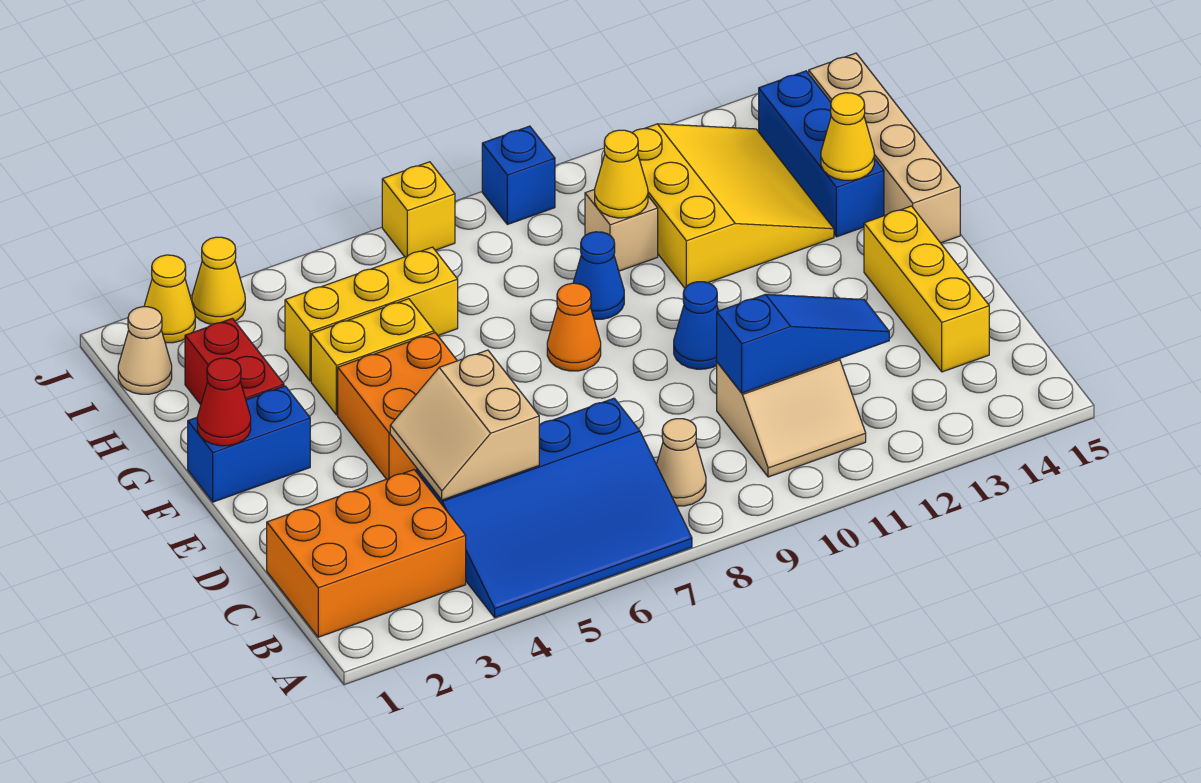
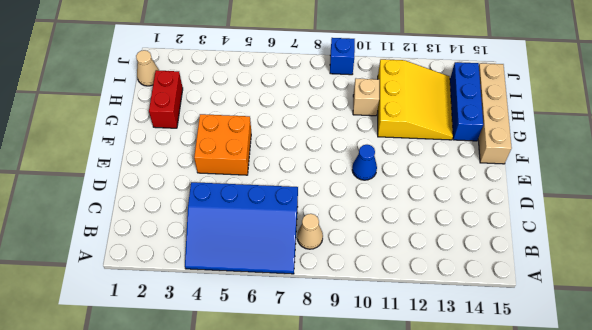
none -> orange brick B1:C3 level 1
none -> tan slope B10:C11 level 1 top C
none -> yellow brick C14:E14 level 1

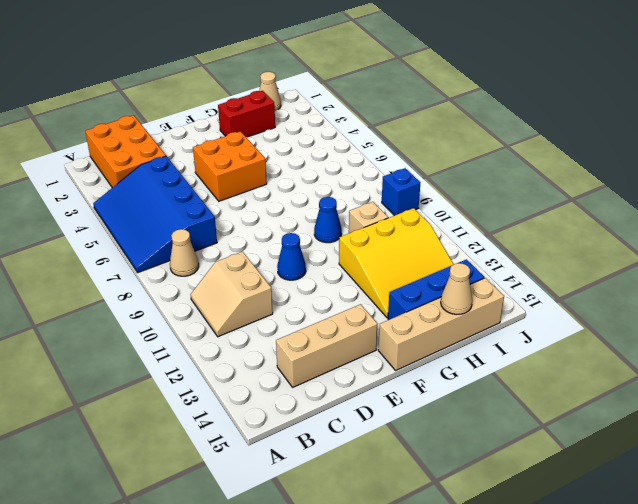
tan brick C14:E14 level 1 -> yellow brick C14:E14 level 1
tan cone H15 level 2 -> none
none -> blue brick F1:F2 level 1
none -> orange cone F8 level 1
none -> yellow brick G4:G5 level 1

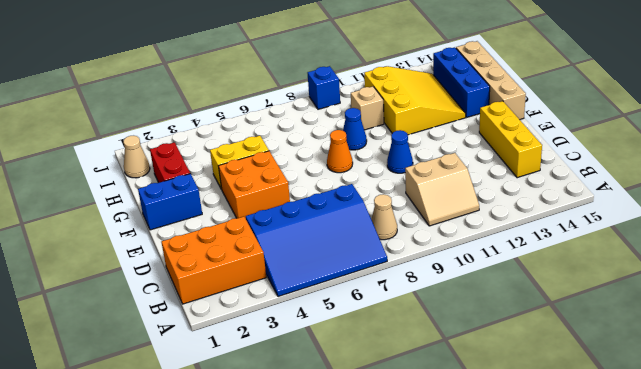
none -> yellow brick H4:H6 level 1
none -> yellow cone J2 level 1
none -> yellow cone J3 level 1

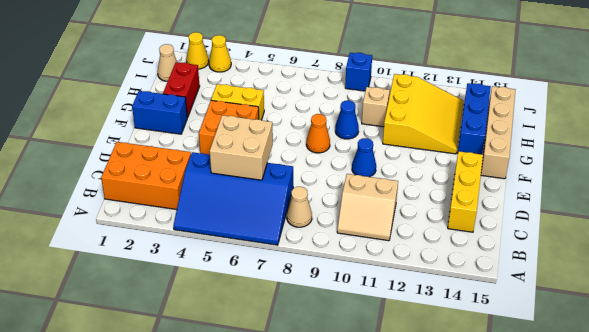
tan brick C5:D6 level 2 -> tan slope C4:D5 level 2 top 5
none -> yellow brick H4:H6 level 1
none -> yellow brick J7 level 1
none -> blue slope C10:C12 level 2 top 10

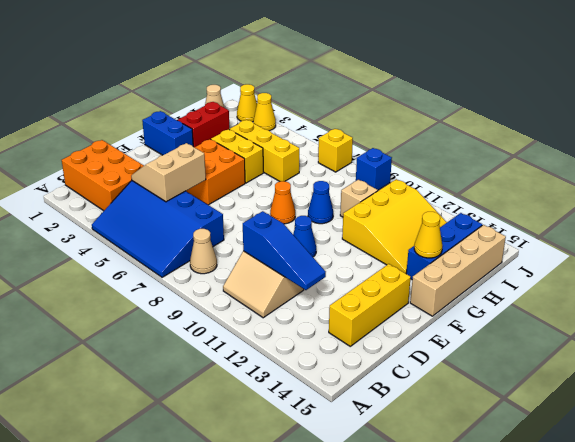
none -> red cone F1 level 2
none -> yellow cone H10 level 2

